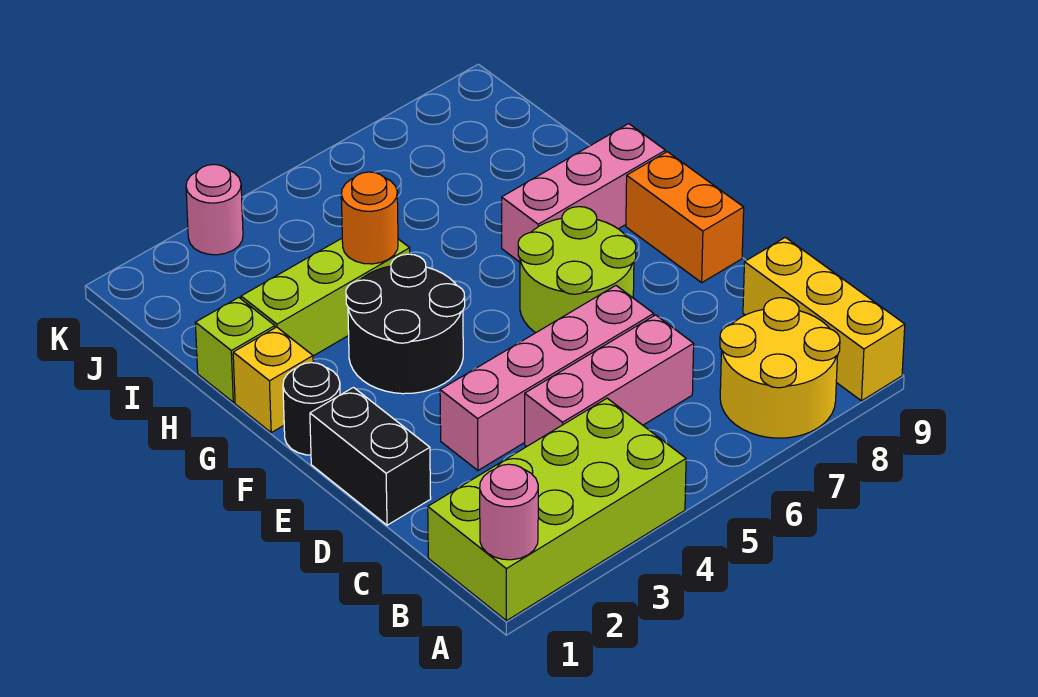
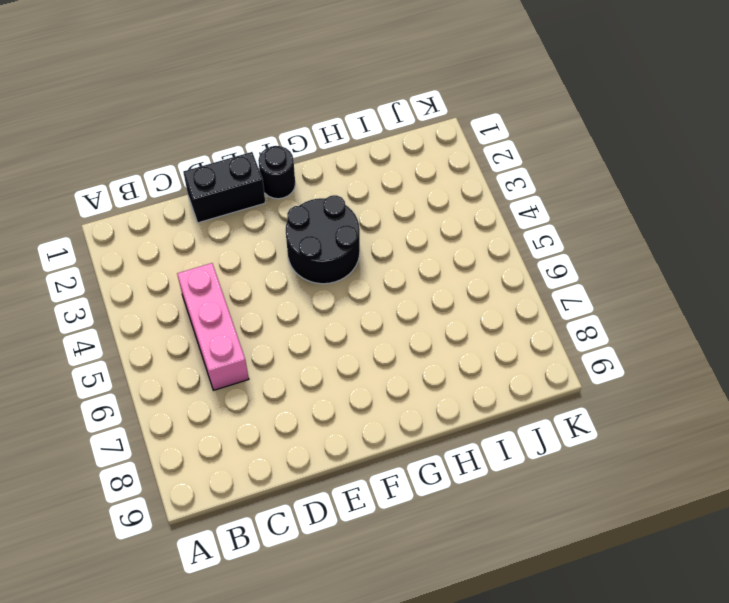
none -> lime brick A1:B4 level 1
none -> yellow round brick A7:B8 level 1
none -> yellow brick A9:C9 level 1

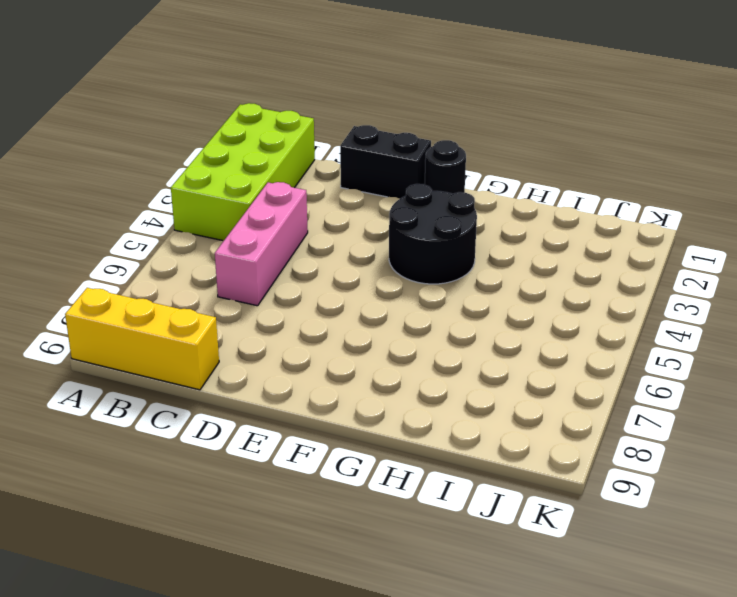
none -> yellow round brick A7:B8 level 1
none -> pink brick D3:D6 level 1
none -> lime round brick E6:F7 level 1

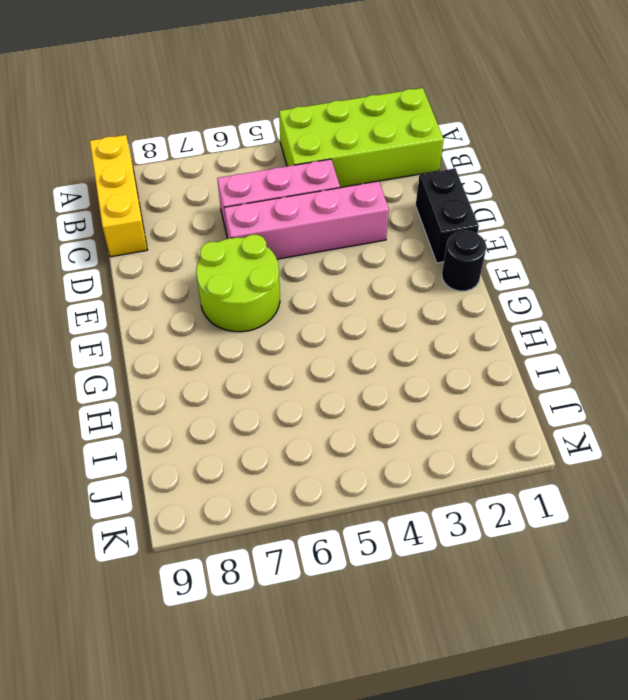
none -> yellow round brick A7:B8 level 1
none -> orange brick E9:F9 level 1
none -> black round brick F3:G4 level 1

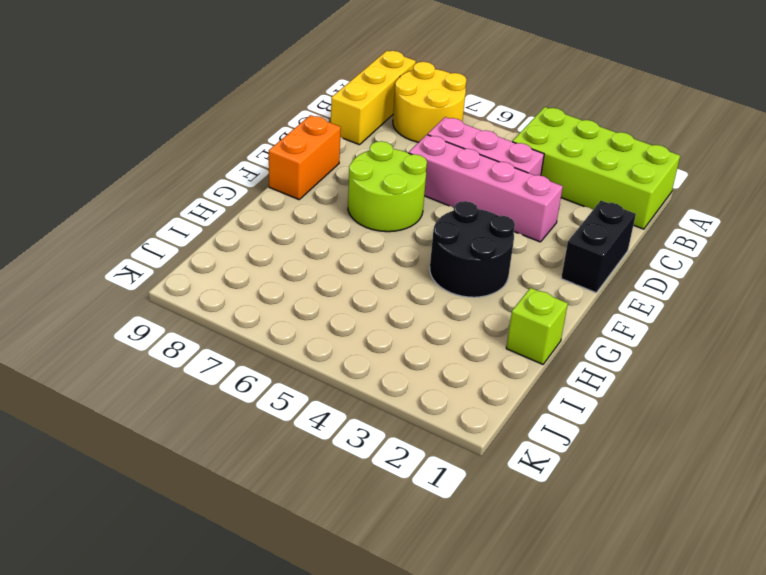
none -> black round brick F1 level 1
none -> yellow brick G1 level 1
none -> pink brick G7:G9 level 1

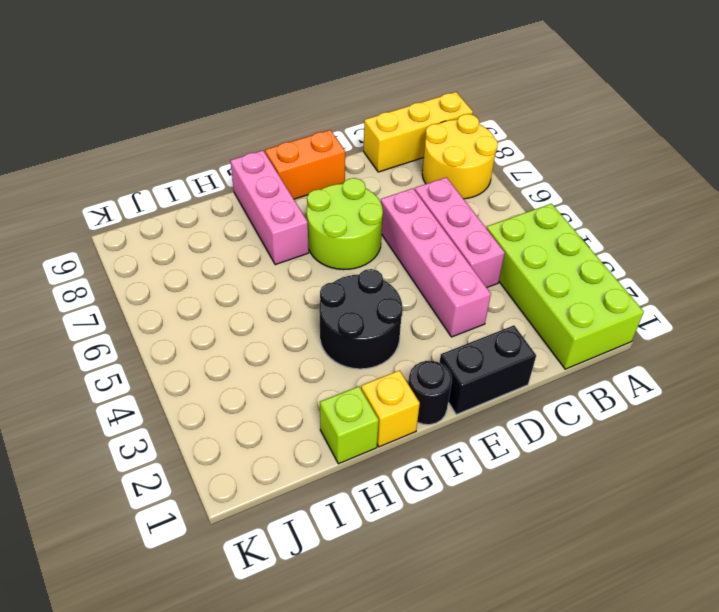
none -> lime brick H2:H4 level 1
none -> pink round brick K3 level 1
none -> pink round brick A1 level 2

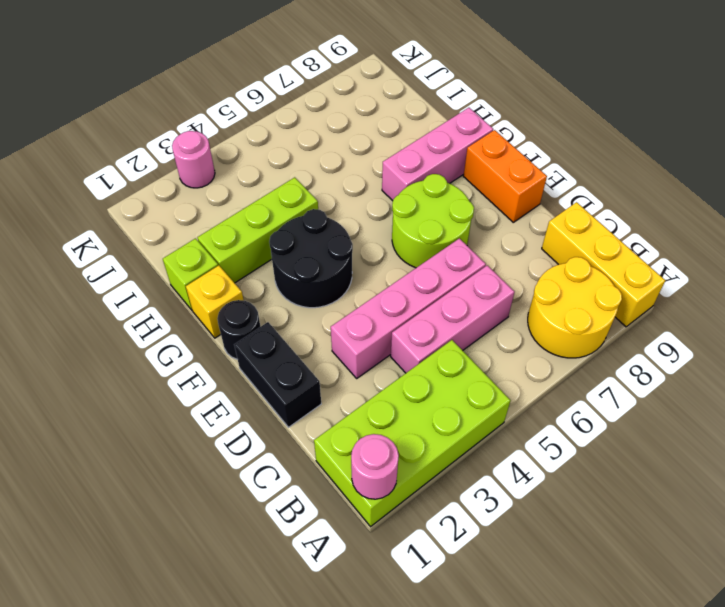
none -> orange round brick H4 level 2

